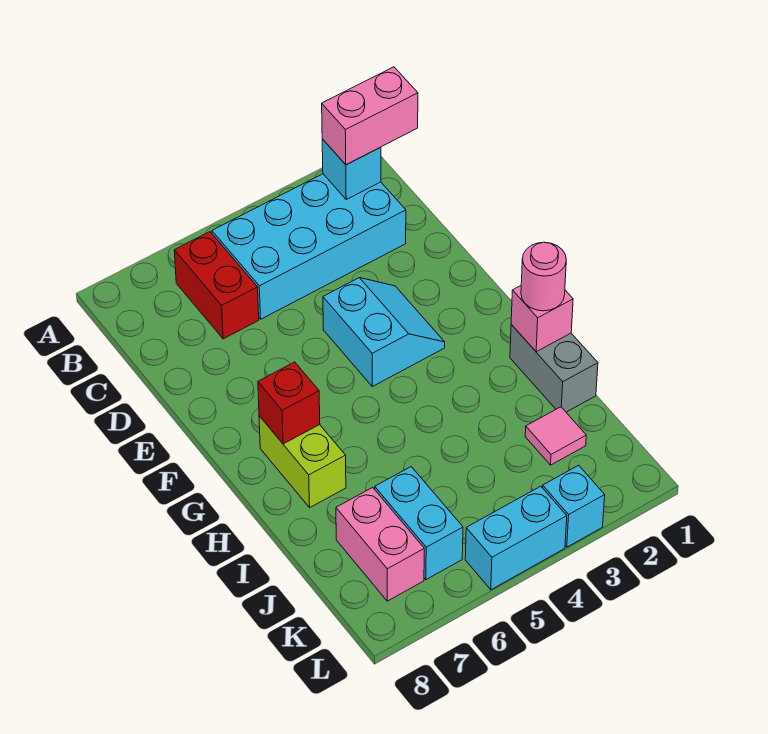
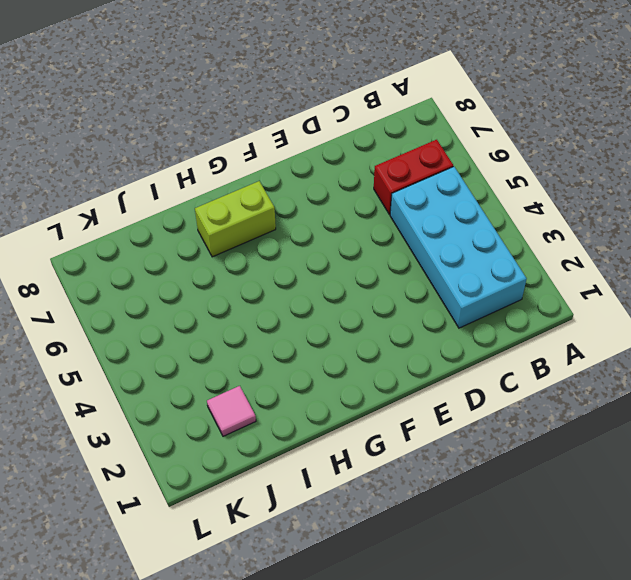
none -> cyan slope E3:F4 level 1 top 4
none -> grey brick H1:I1 level 1
none -> cyan brick J6:K6 level 1

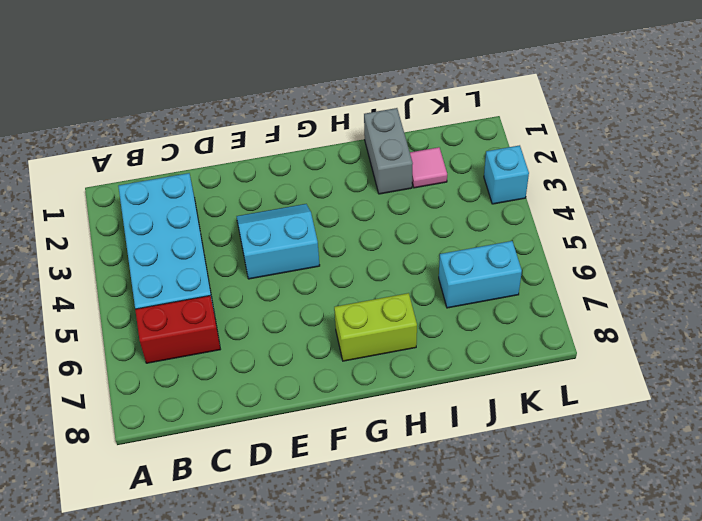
grey brick I1:I2 level 1 -> grey brick H1:I1 level 1
none -> pink brick J7:K7 level 1
none -> cyan brick L4:L5 level 1
none -> cyan brick B2 level 2

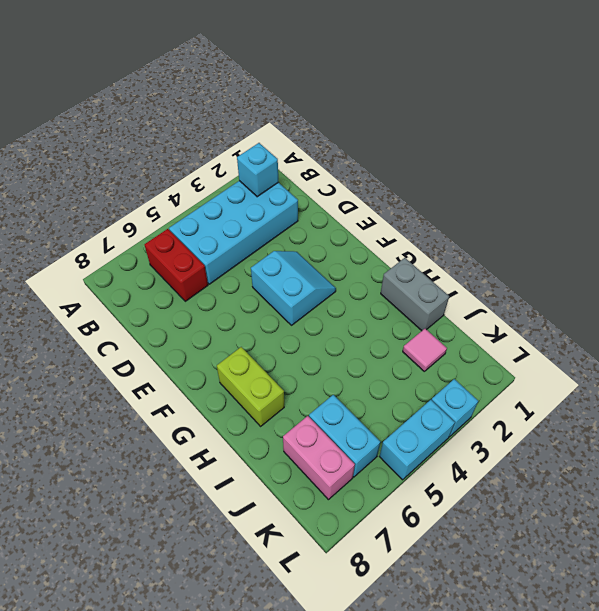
none -> red brick G7 level 2
none -> pink brick H1 level 2
none -> pink brick B1:B2 level 3

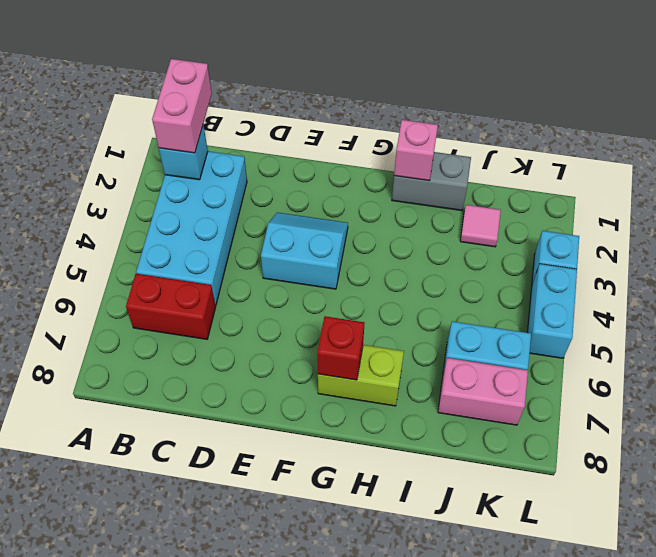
none -> pink round brick H1 level 3

